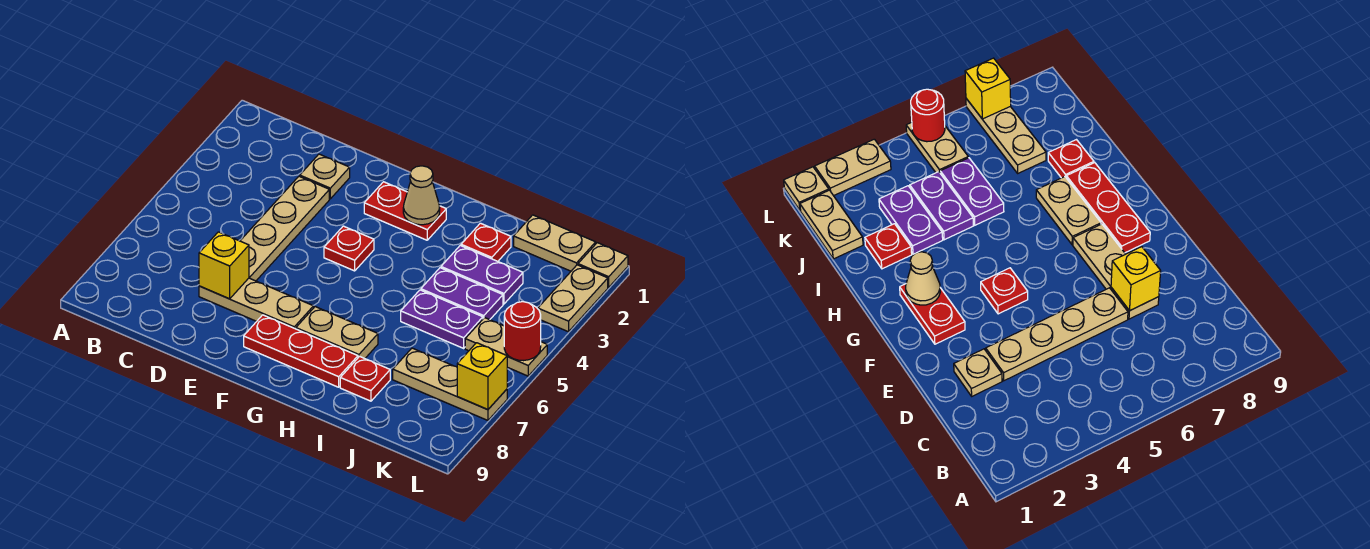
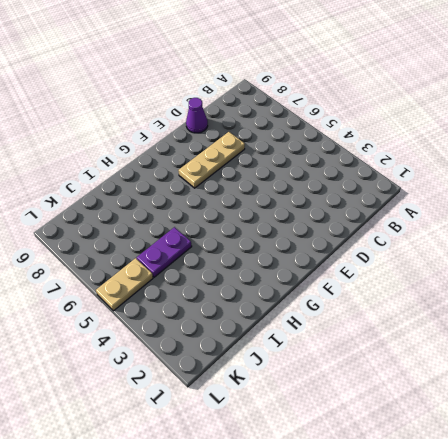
purple cone D9 level 1 -> none
none -> tan plate D2 level 1
none -> tan plate D3:D6 level 1
none -> red plate F2:G2 level 1

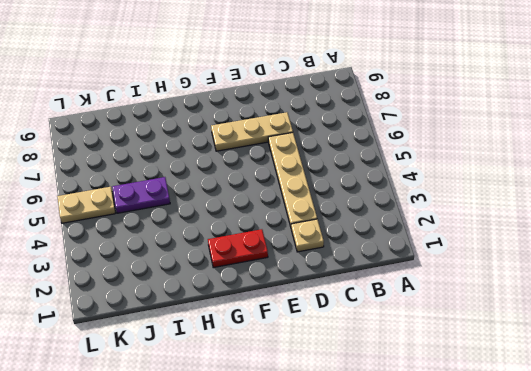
none -> red plate F4 level 1
none -> red plate F8:H8 level 1
none -> tan plate G7:H7 level 1

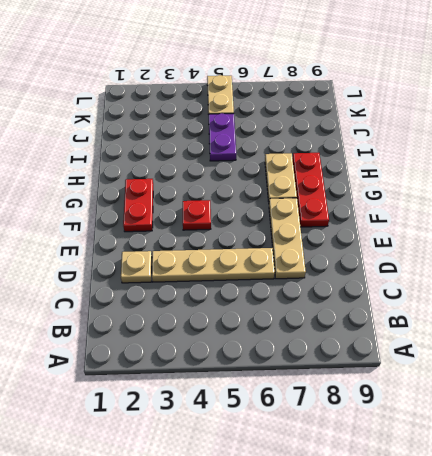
none -> red plate I2 level 1
none -> purple plate I3:J3 level 1
none -> purple plate I4:J4 level 1

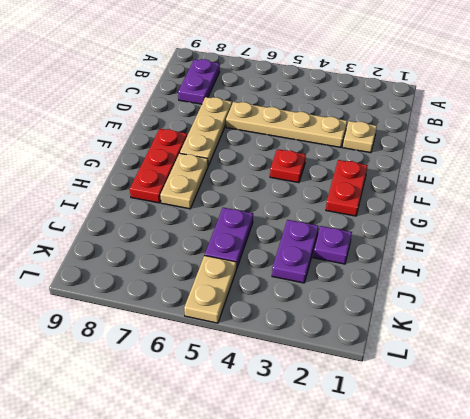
purple plate B8:C8 level 1 -> purple plate I4:J4 level 1
purple plate I2 level 1 -> red plate I2 level 1
none -> red plate I8 level 1
none -> tan plate J1:K1 level 1
none -> tan plate J7:L7 level 1

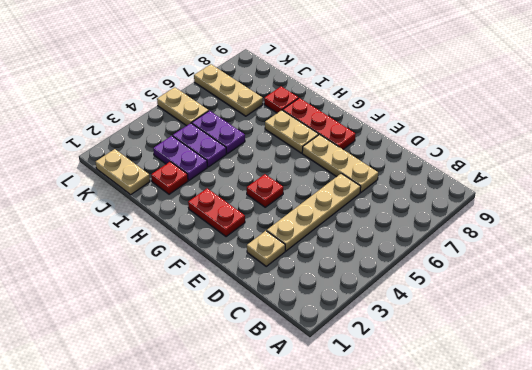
none -> tan plate L1 level 1
none -> tan plate L2:L3 level 1
none -> yellow brick D7 level 2

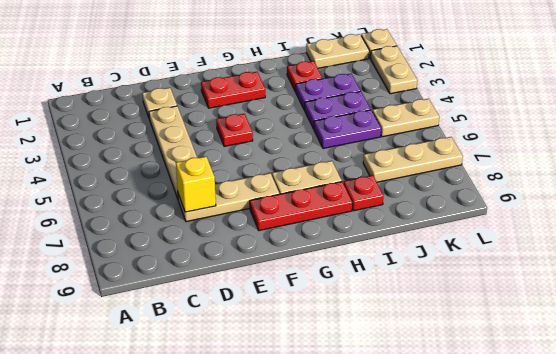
none -> tan cone G2 level 2
none -> red round brick L5 level 2
none -> yellow brick L7 level 2

